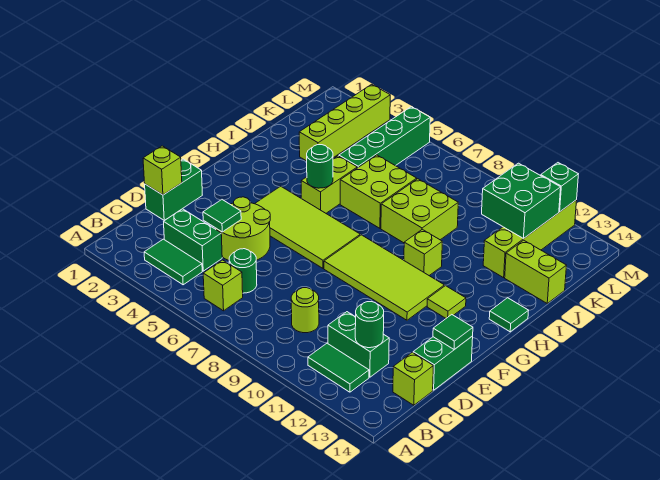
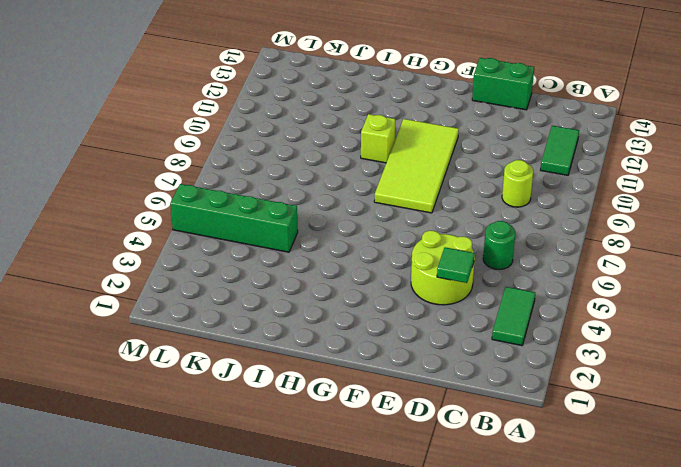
none -> lime brick B6 level 1
none -> green brick C3:C4 level 1
none -> green brick C11:C12 level 1
none -> lime brick C14 level 1

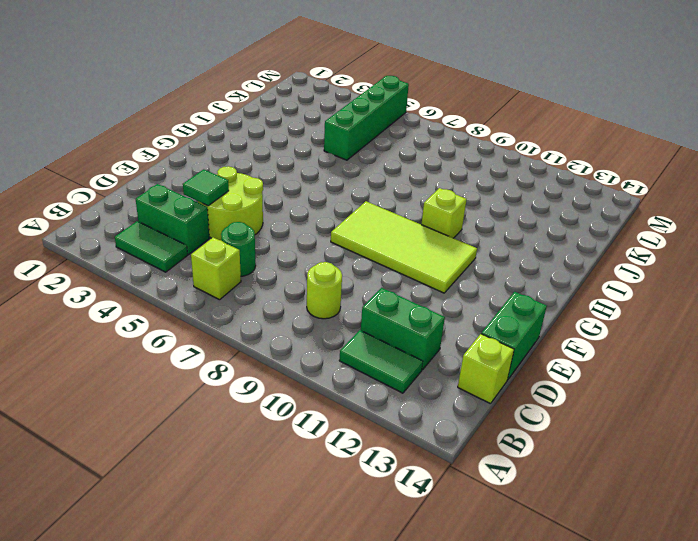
none -> green brick D1:E1 level 1
none -> lime tile F4:G7 level 1
none -> lime tile G12 level 1
none -> lime brick H5:I5 level 1

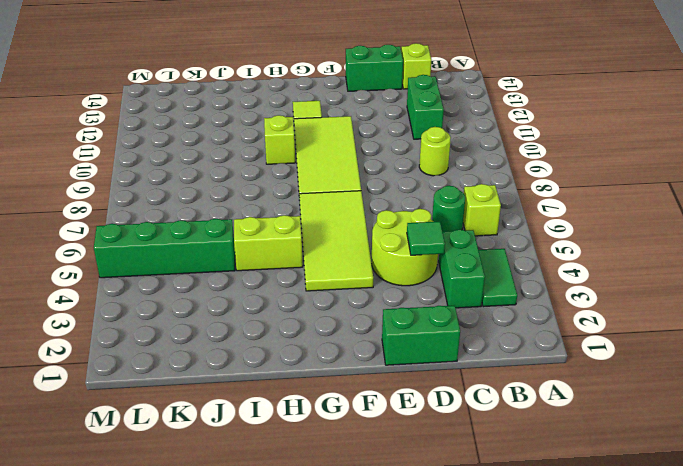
none -> green tile B11:B12 level 1
none -> green tile H14 level 1
none -> lime brick I6:J7 level 1
none -> lime brick I8:J9 level 1

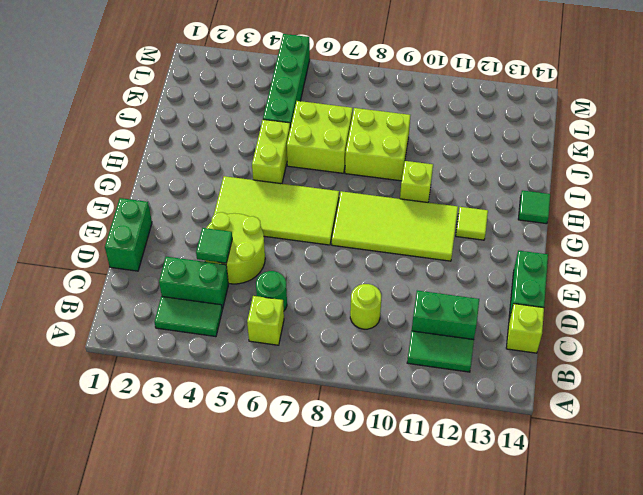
none -> lime brick J3:M3 level 1
none -> lime brick J12:M12 level 1
none -> lime brick J13:J14 level 1
none -> green round brick C12 level 2

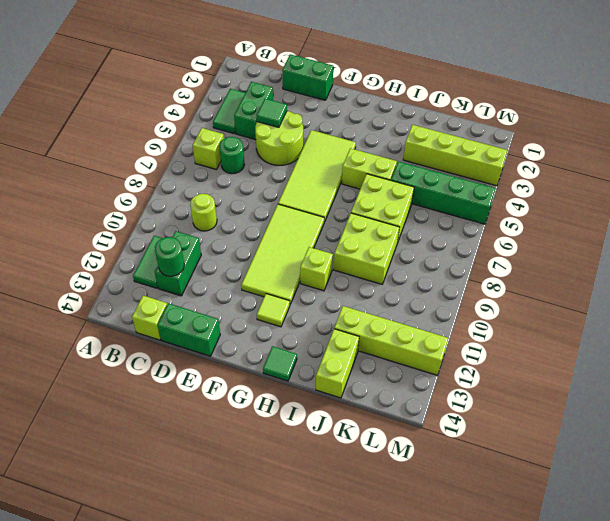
none -> lime brick D1 level 2
none -> green tile E14 level 2
none -> green round brick H5 level 2
none -> green brick K11:L12 level 2

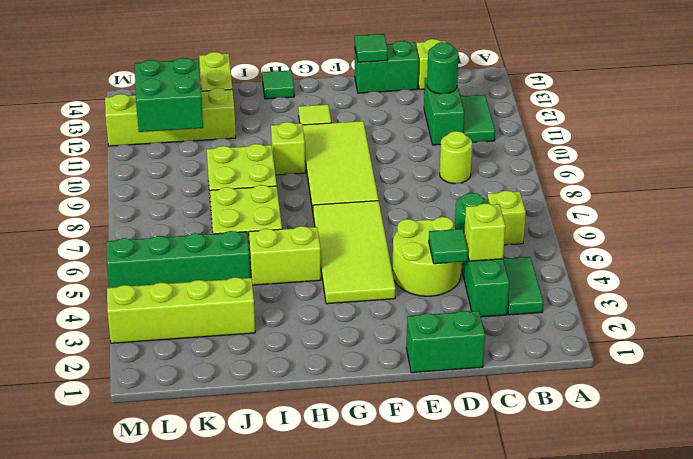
lime brick C4 level 2 -> lime brick D1 level 2
none -> green round brick H5 level 2
none -> green brick M12 level 2

